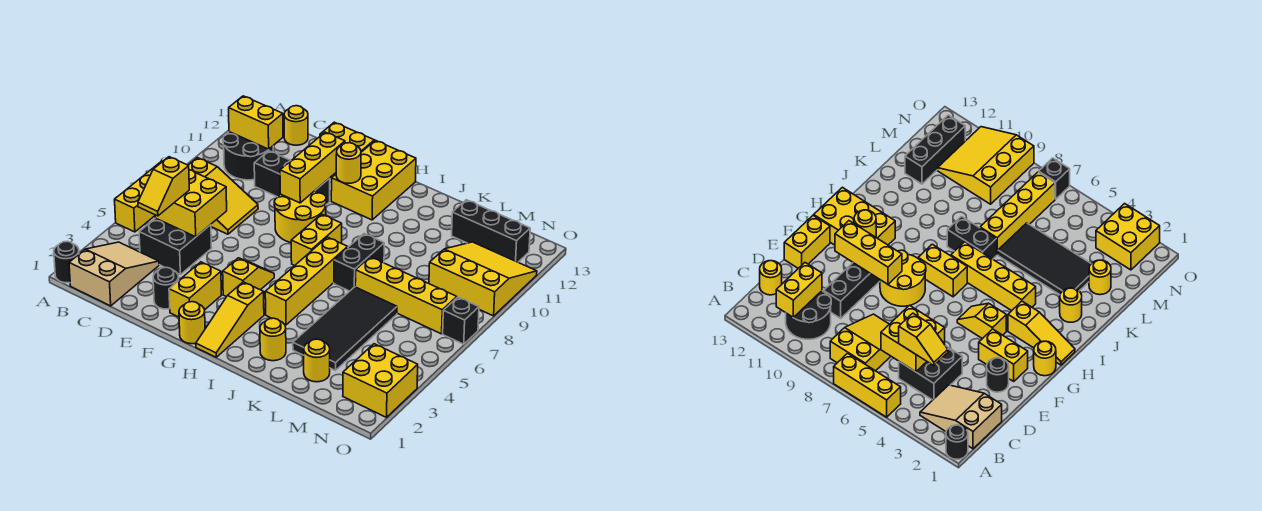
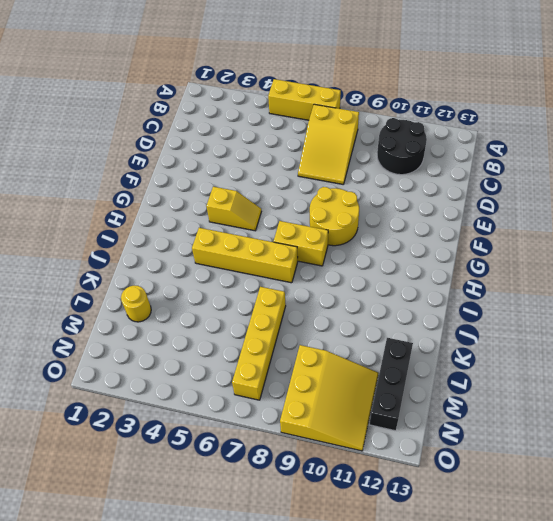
none -> black round brick A1 level 1
none -> tan slope B1:C3 level 1 top 1
none -> black brick C4:D5 level 1
none -> yellow round brick C13 level 1

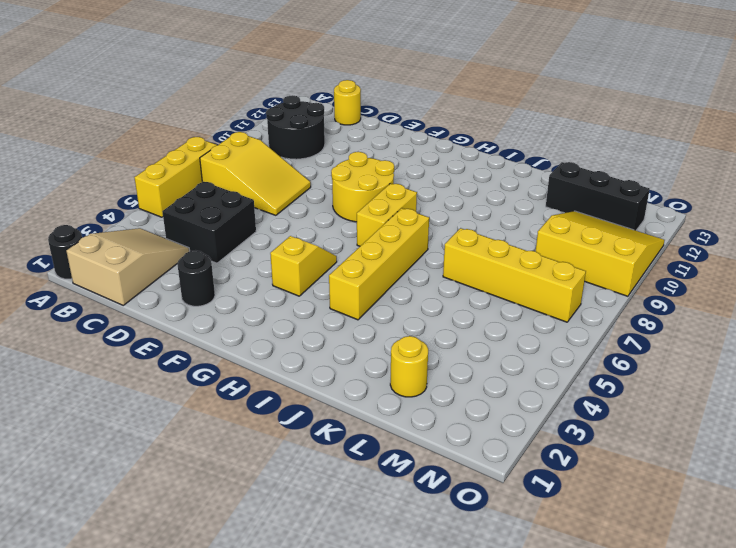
none -> black brick D10:F10 level 1
none -> yellow brick E13:F13 level 1
none -> yellow brick F2:F3 level 1
none -> yellow round brick G1 level 1

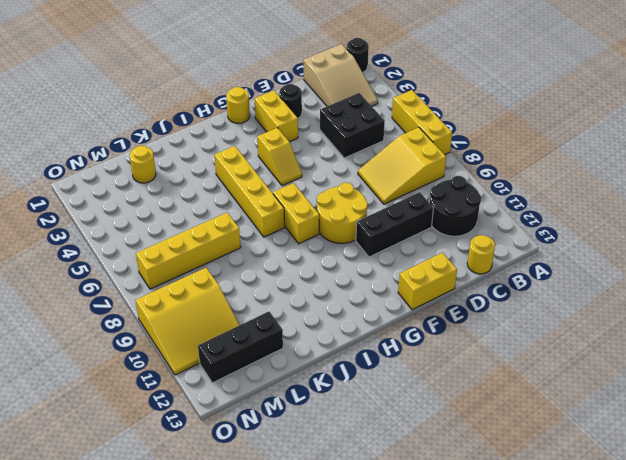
none -> yellow brick G11:H13 level 1
none -> yellow slope H1:H3 level 1 top 3
none -> yellow round brick J2 level 1
none -> black brick J7:J8 level 1

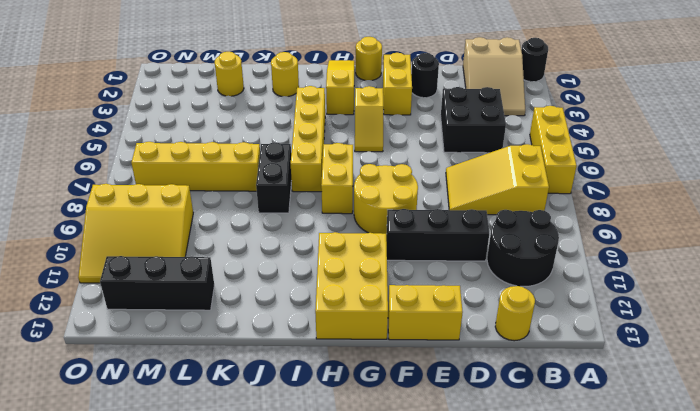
none -> black tile K3:L6 level 1
none -> yellow brick N2:O3 level 1
none -> black brick O7 level 1
none -> yellow brick B11:C11 level 2

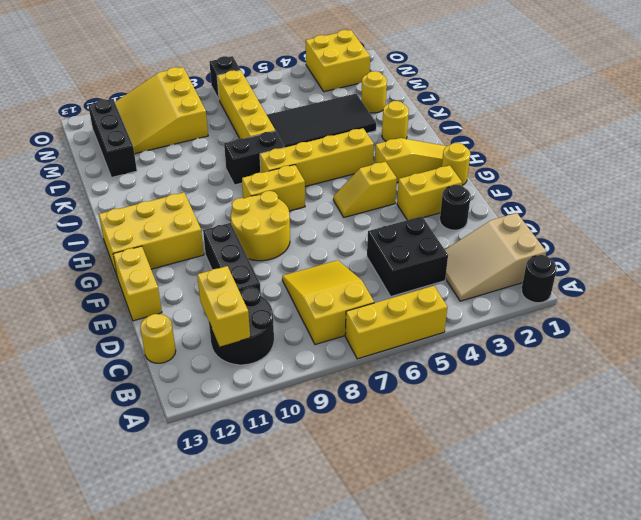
none -> yellow brick C5:D6 level 2
none -> yellow brick F9:F11 level 2
none -> yellow round brick G11 level 2
none -> yellow slope C4:C5 level 3 top 5

